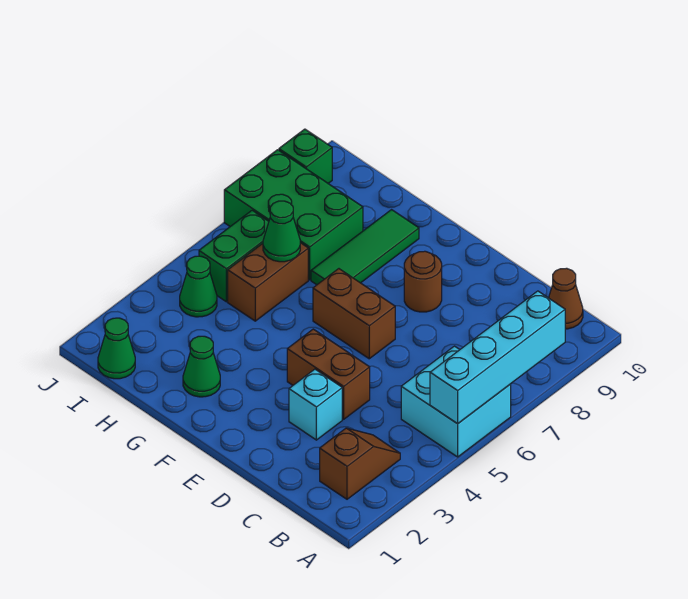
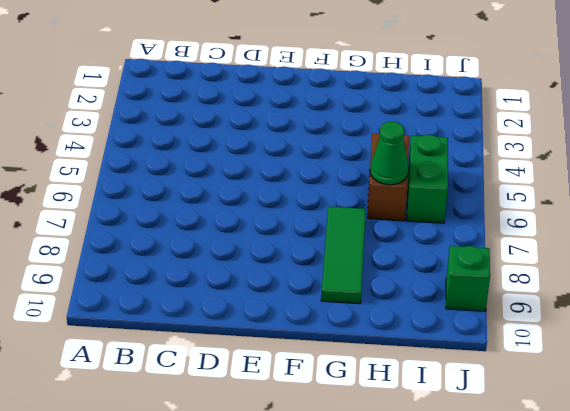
none -> cyan brick A5:B6 level 1
none -> brown slope B2:B3 level 1 top 2
none -> brown cone B10 level 1

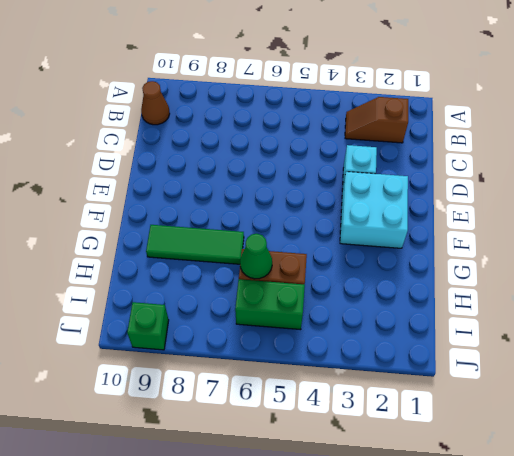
cyan brick E2:F3 level 1 -> cyan brick A5:B6 level 1
none -> brown brick D4:E4 level 1
none -> brown brick E6:F6 level 1
none -> brown round brick E8 level 1

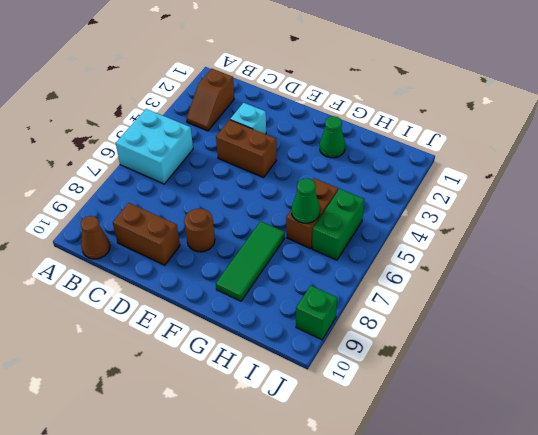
brown brick C9:D9 level 1 -> brown brick E6:F6 level 1
none -> green brick H7:J8 level 1
none -> green cone I1 level 1
none -> green cone I4 level 1

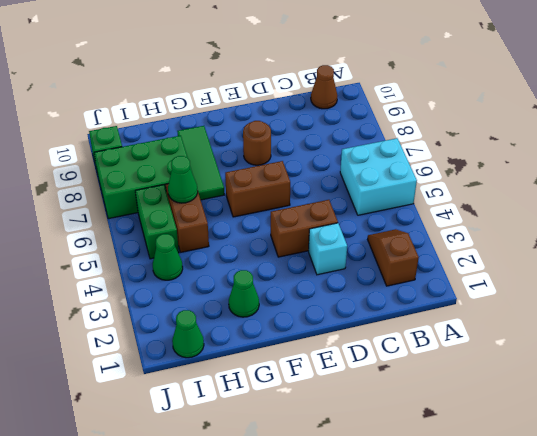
none -> cyan brick A5:A8 level 2

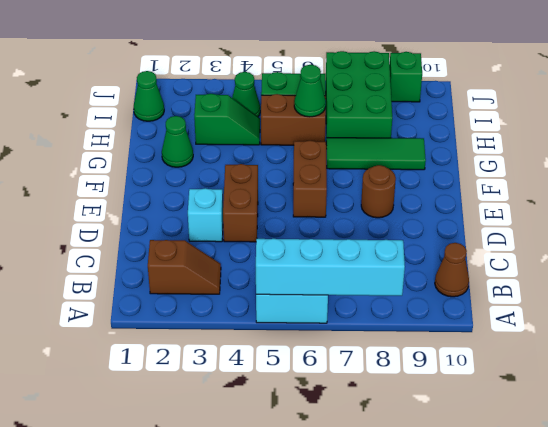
green slope H3:H4 level 1 top 3 -> none

